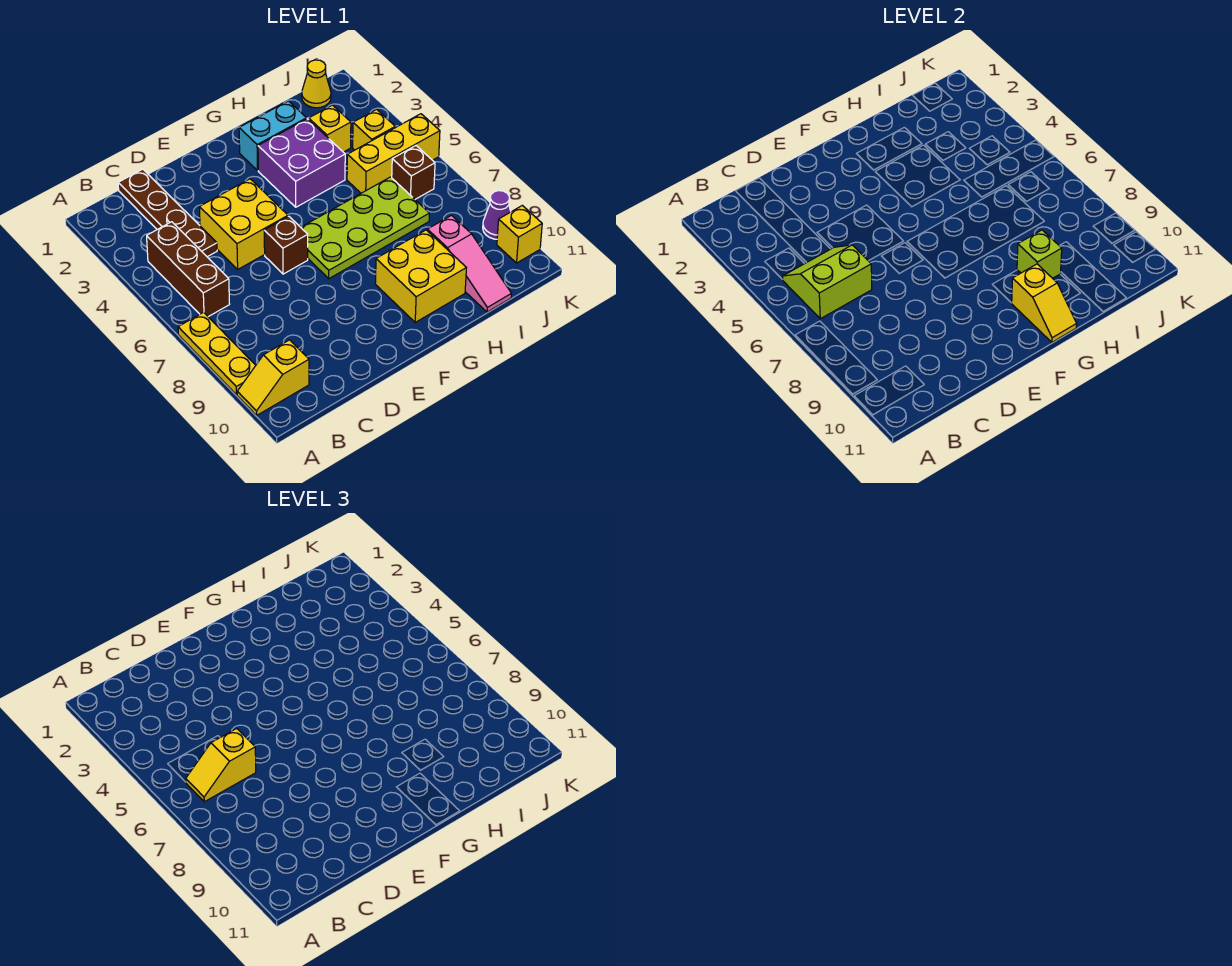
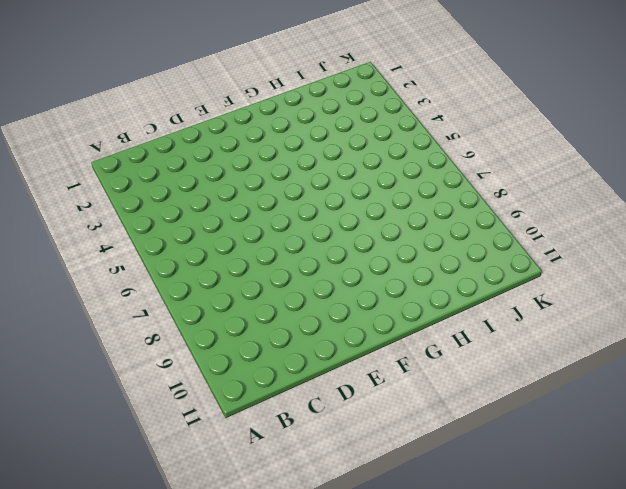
none -> yellow plate A7:A9 level 1
none -> yellow slope A10:B10 level 1 top B
none -> brown brick B4:B6 level 1

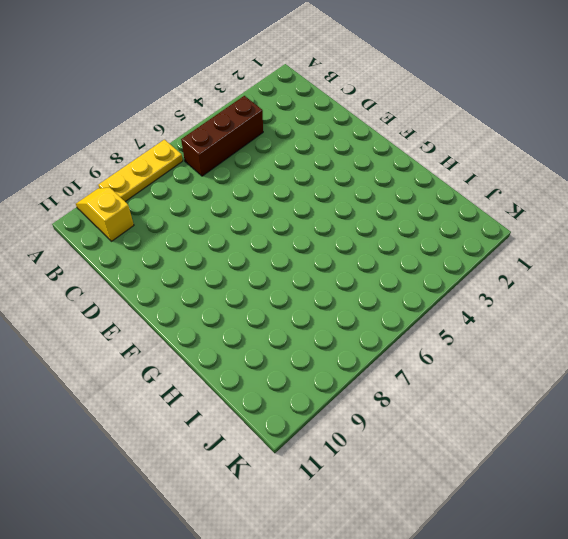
none -> brown plate C1:C4 level 1
none -> yellow brick D4:E5 level 1
none -> brown brick E6 level 1

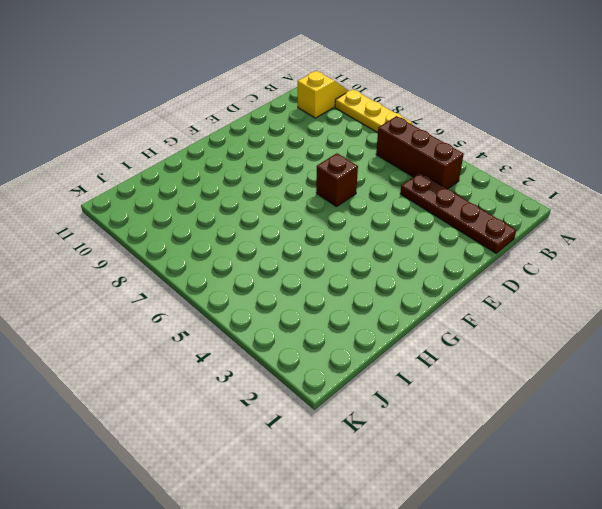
none -> yellow brick D4:E5 level 1
none -> lime plate F6:I7 level 1
none -> cyan brick G2:H2 level 1

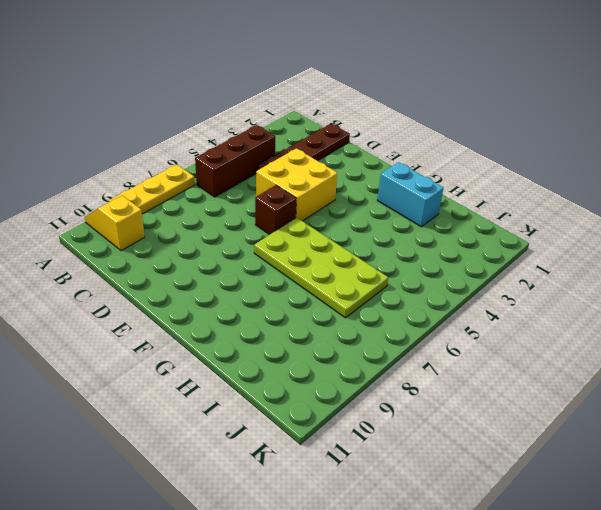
none -> purple brick G3:H4 level 1
none -> yellow brick G9:H10 level 1
none -> yellow brick I3 level 1

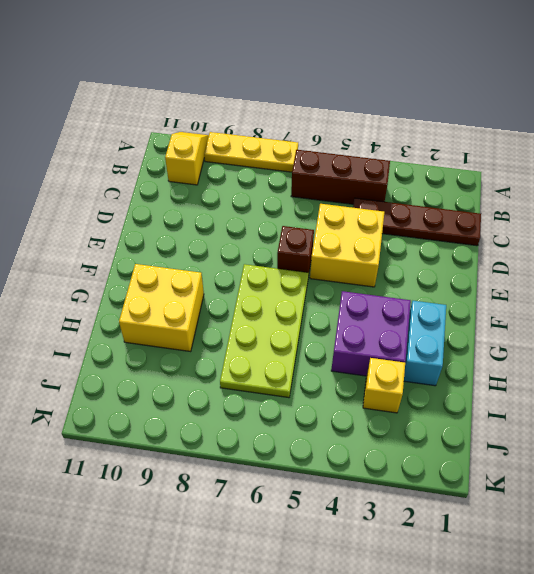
none -> yellow brick I5:K5 level 1
none -> pink slope I9:I11 level 1 top 9
none -> yellow cone J1 level 1

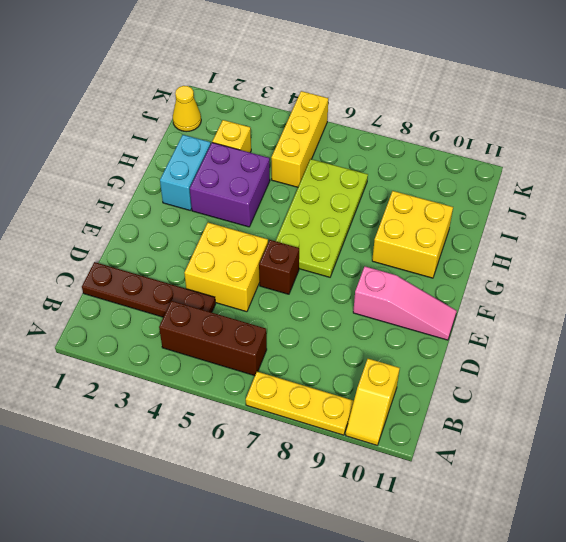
pink slope E9:E11 level 1 top 9 -> pink slope I9:I11 level 1 top 9
none -> yellow brick J4 level 1
none -> brown brick J6 level 1
none -> purple cone K9 level 1

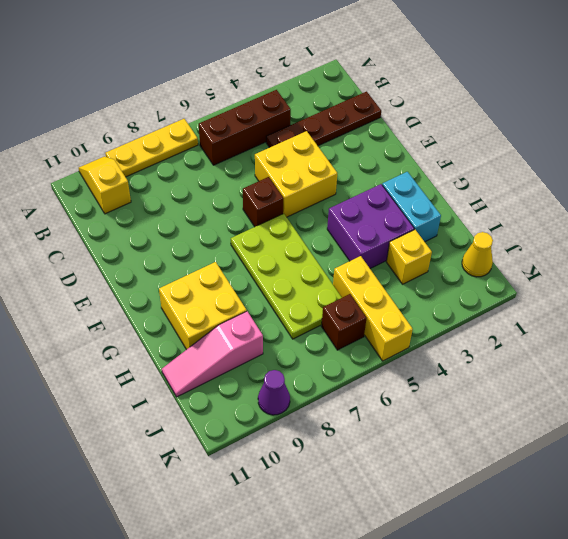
none -> yellow brick J4 level 1
none -> yellow brick K10 level 1
none -> lime slope B5:C6 level 2 top 6

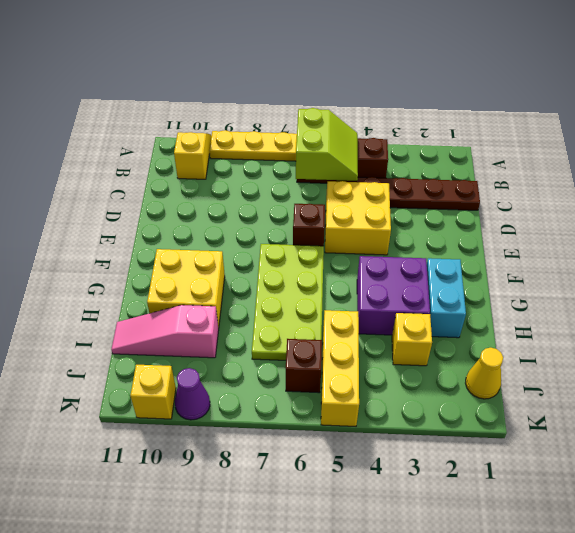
none -> yellow brick J4 level 1
none -> yellow slope G10:G11 level 2 top 10
none -> lime brick H9 level 2

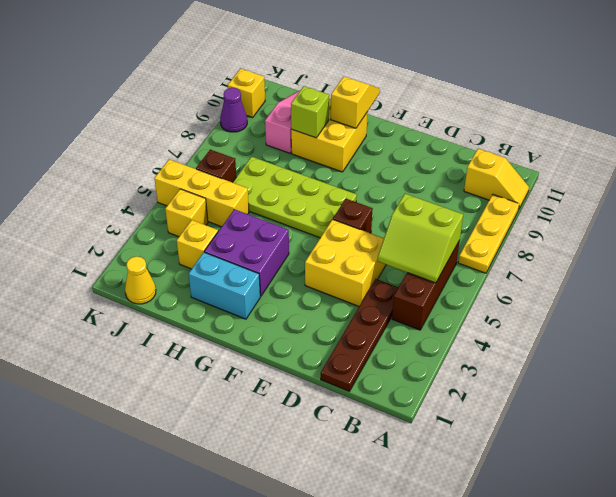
none -> yellow slope B6:C6 level 3 top C

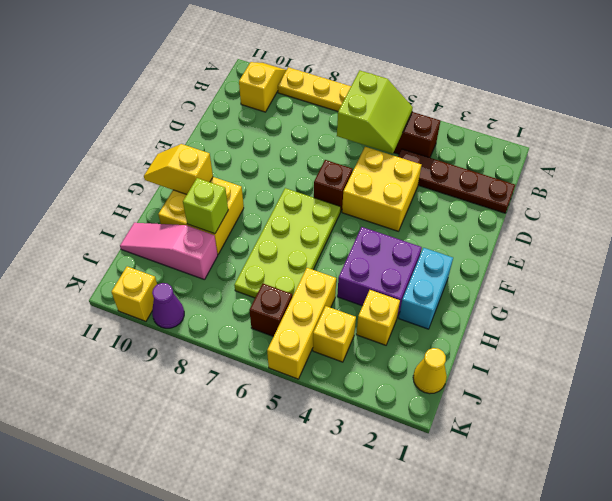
none -> yellow slope B6:C6 level 3 top C

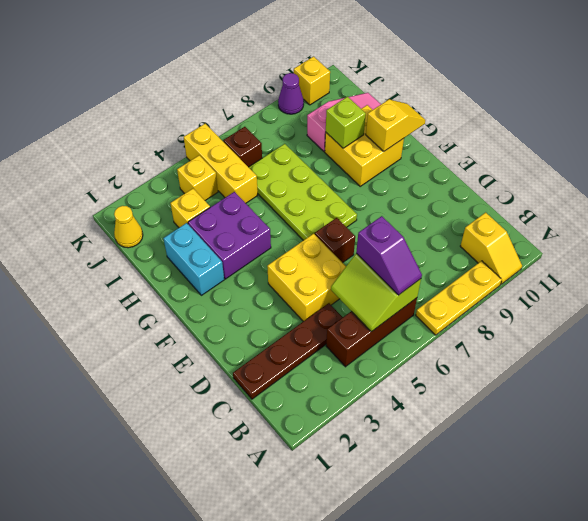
purple slope B6:C6 level 3 top C -> yellow slope B6:C6 level 3 top C

